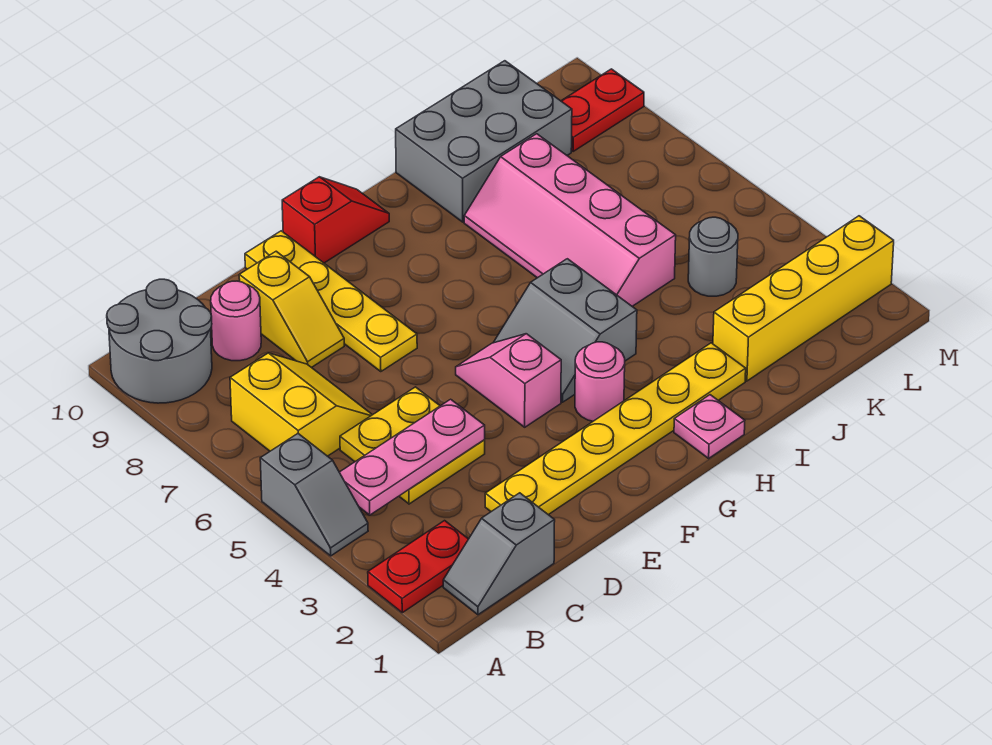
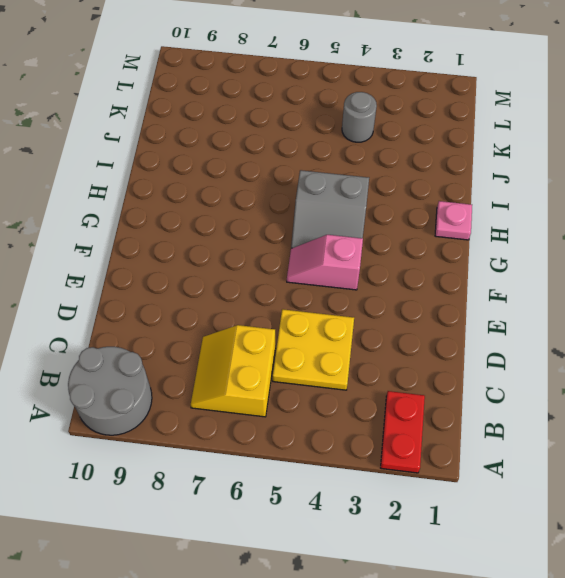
yellow slope B6:C7 level 1 top 6 -> yellow slope B6:C7 level 1 top B
none -> grey slope A4:A5 level 1 top 5
none -> grey slope B1:C1 level 1 top C
none -> pink round brick C9 level 1

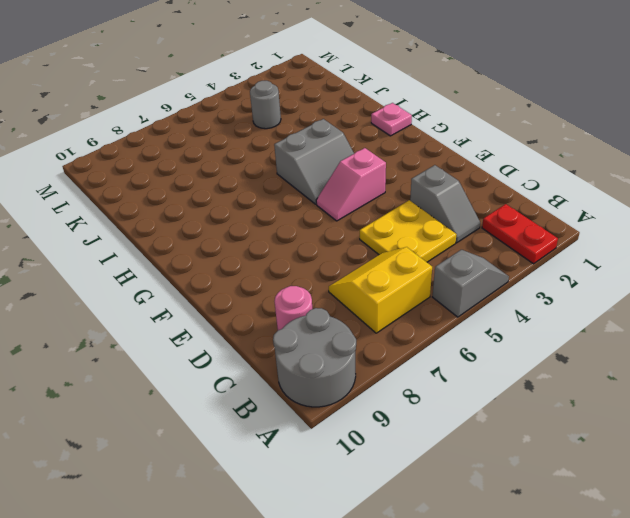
grey slope C3:D3 level 1 top D -> grey slope B1:C1 level 1 top C
none -> yellow plate D2:I2 level 1
none -> yellow slope D8:D9 level 1 top 9
none -> yellow plate E7:E10 level 1

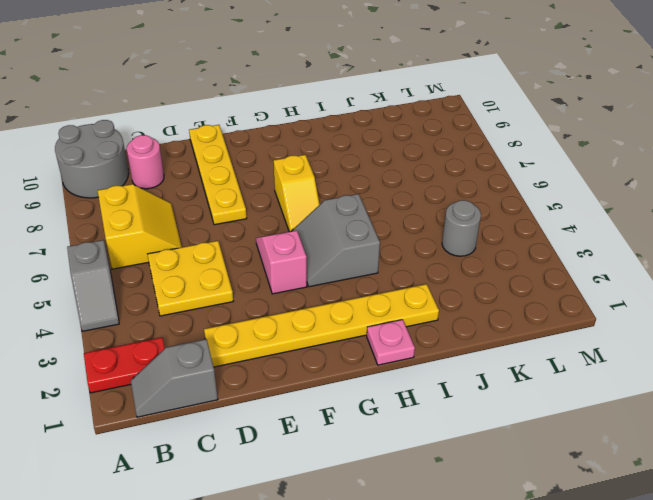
yellow slope G6:G7 level 1 top 7 -> yellow slope D8:D9 level 1 top 9
none -> red slope F10:G10 level 1 top F
none -> pink round brick G3 level 1
none -> pink slope I5:J8 level 1 top J

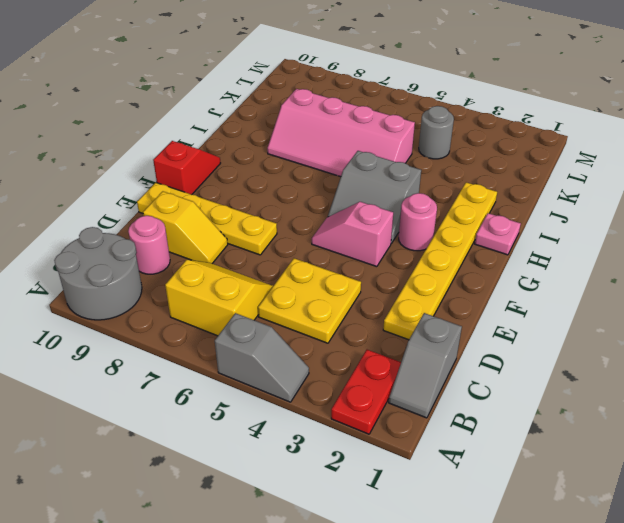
none -> grey brick I9:K10 level 1
none -> yellow brick J2:M2 level 1
none -> red plate L9:M9 level 1

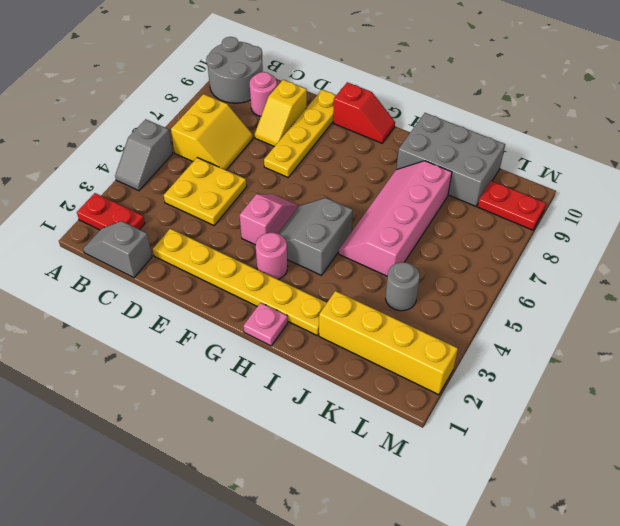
none -> pink plate B4:D4 level 2

